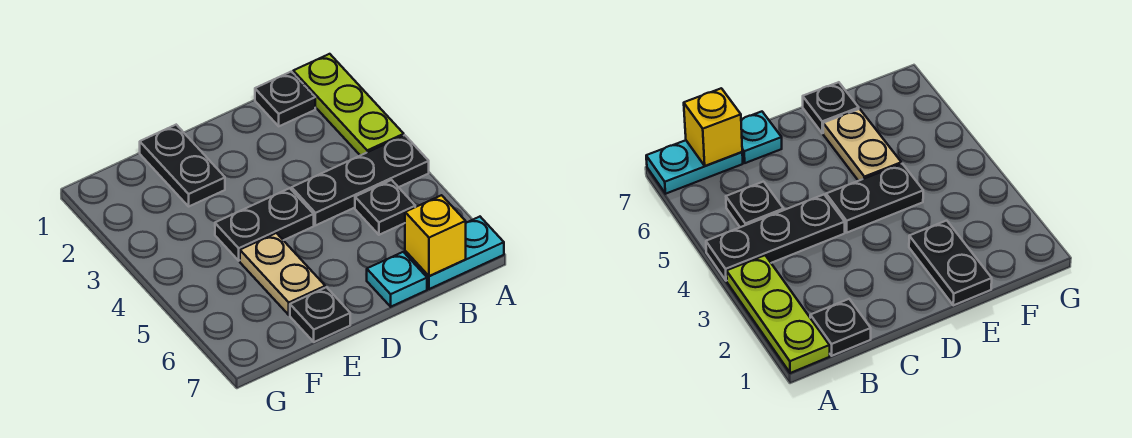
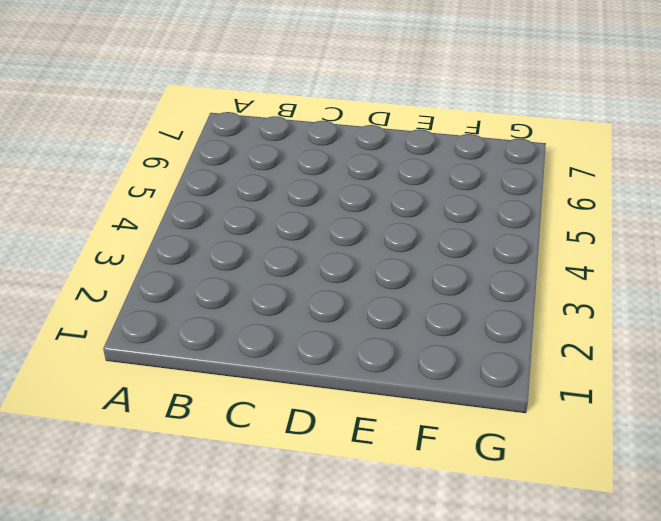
none -> lime plate A1:A3 level 1
none -> black plate A4:C4 level 1

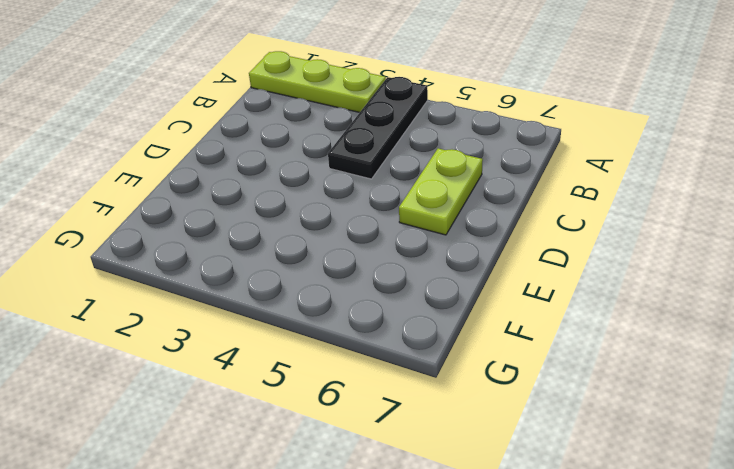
lime plate C6:D6 level 1 -> none
none -> cyan plate A7:B7 level 1
none -> black plate B1 level 1

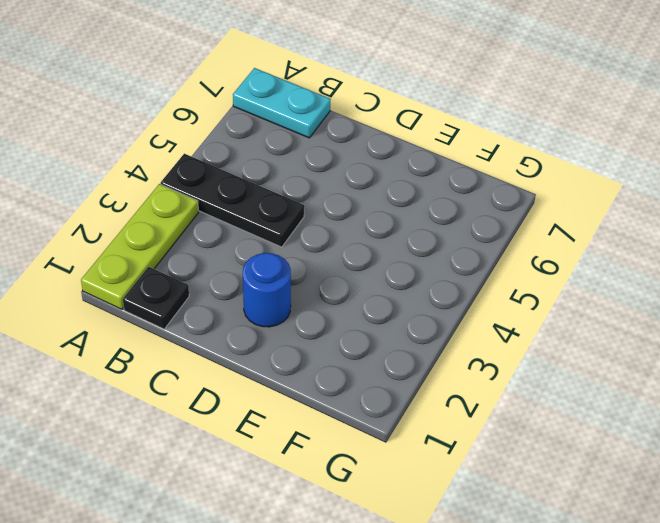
blue round brick D2 level 1 -> none
none -> black plate B5 level 1
none -> cyan plate C7 level 1

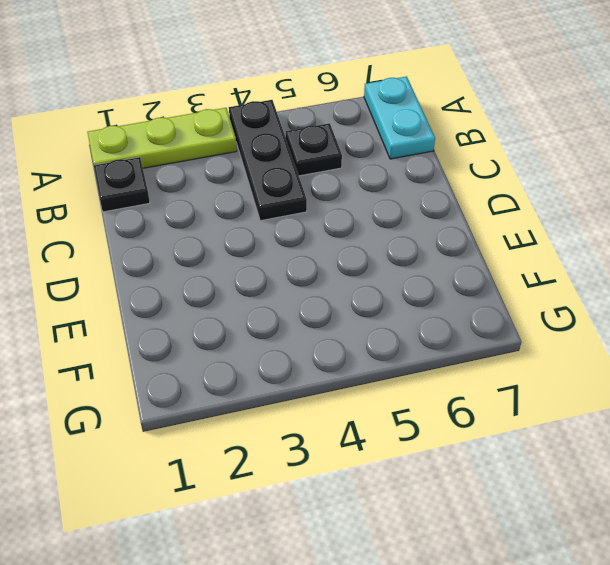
none -> cyan plate C7 level 1
none -> black plate D4:E4 level 1

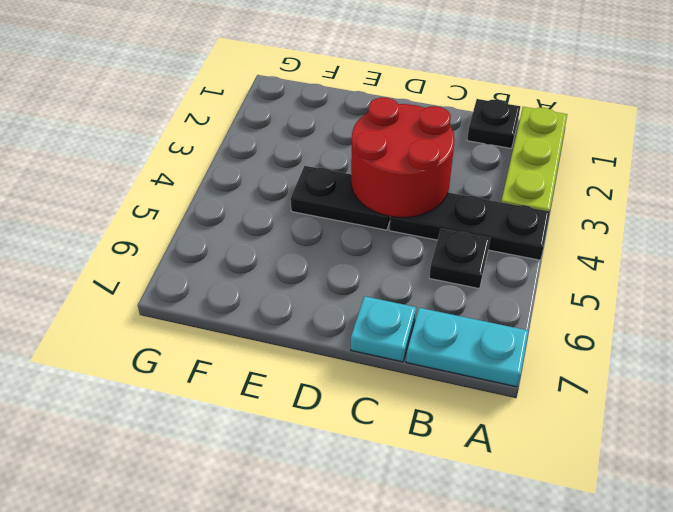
red round brick C3:D4 level 2 -> none
none -> black plate E1:E2 level 1
none -> tan plate E5:E6 level 1

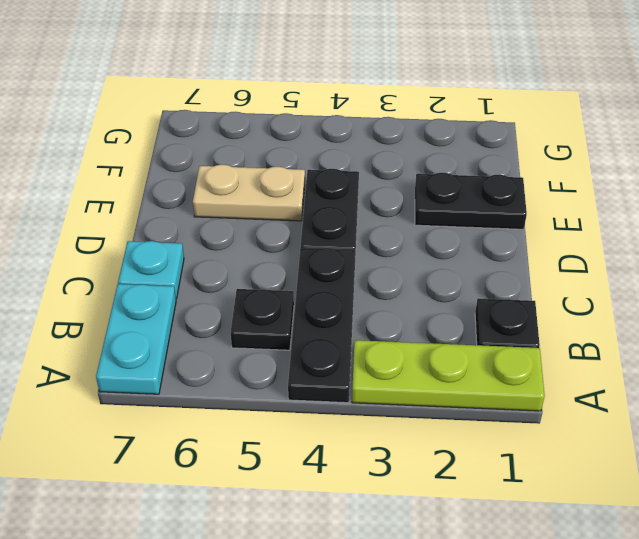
none -> black plate E7 level 1
none -> yellow brick B7 level 2

